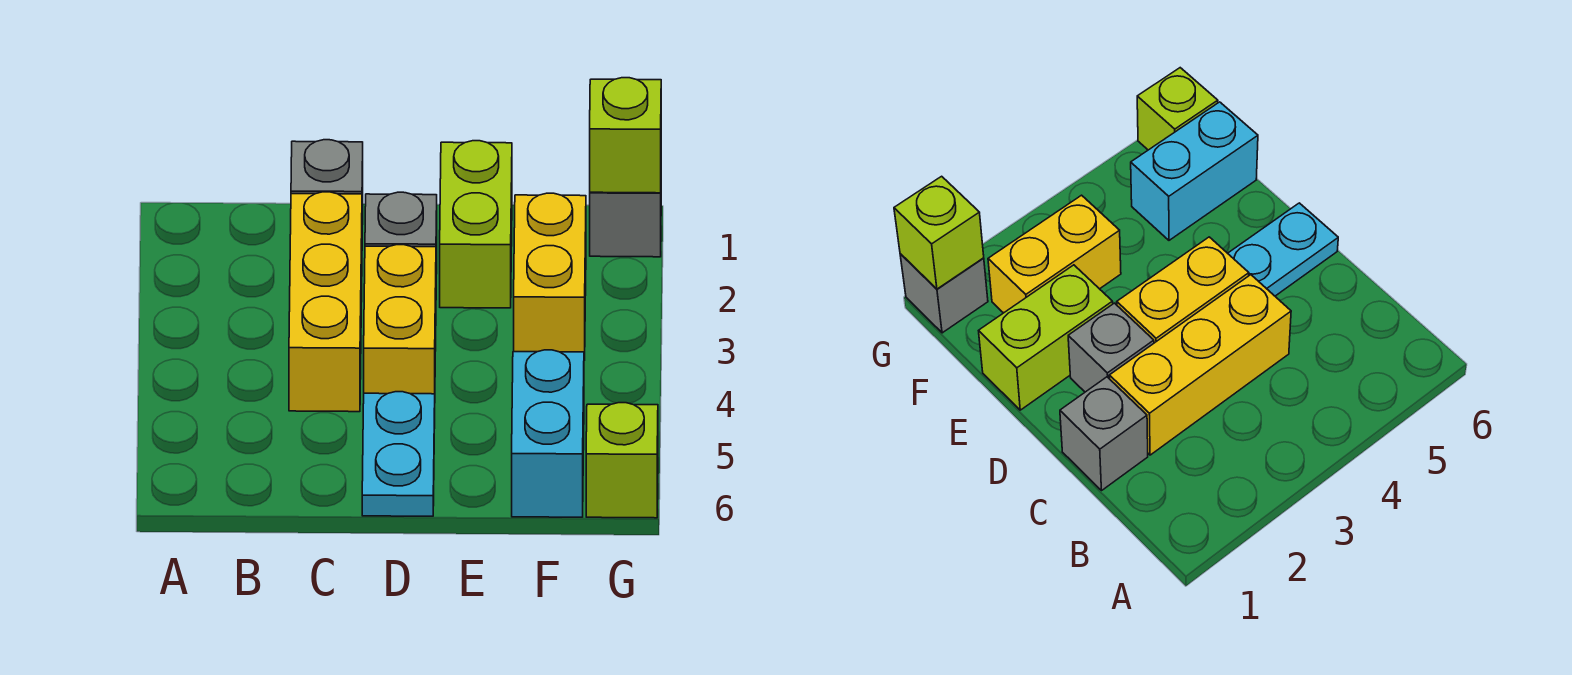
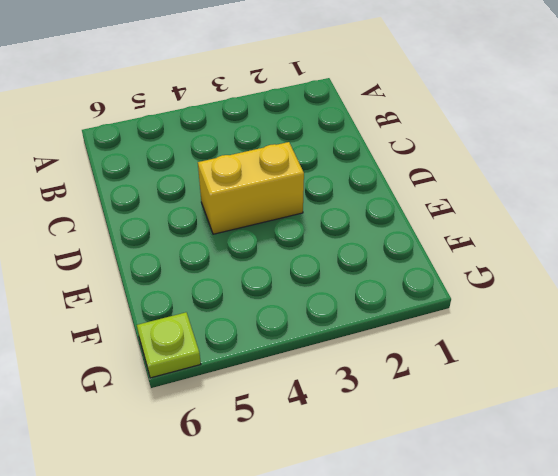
lime plate G6 level 1 -> lime brick G6 level 1
none -> grey brick C1 level 1
none -> yellow brick C2:C4 level 1

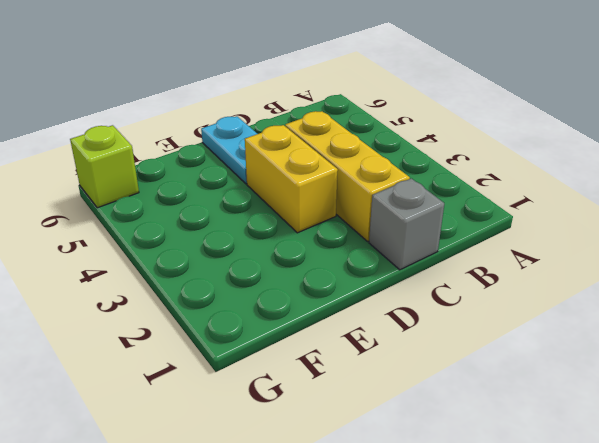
none -> grey brick D2 level 1
none -> lime brick E1:E2 level 1

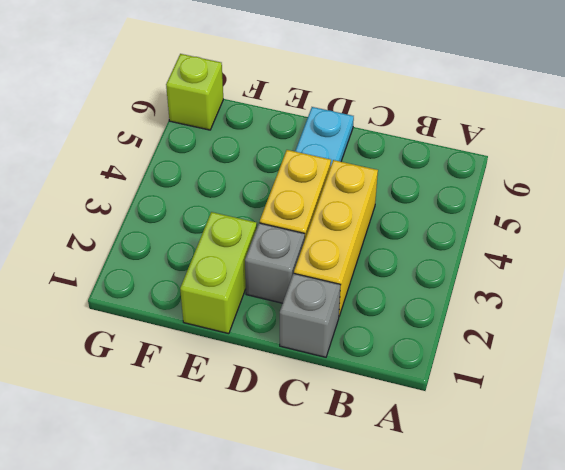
none -> yellow brick F2:F3 level 1
none -> cyan brick F5:F6 level 1

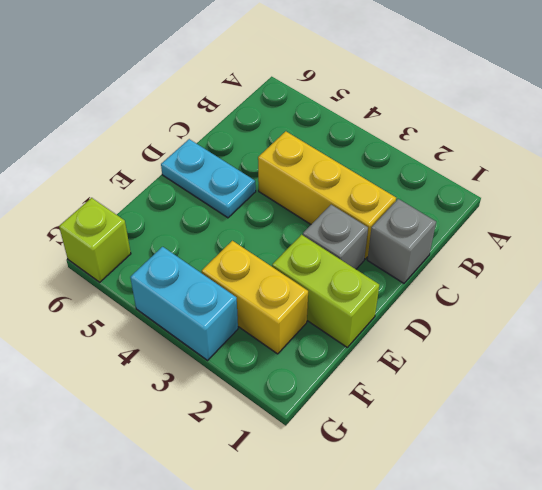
cyan brick G3:G4 level 1 -> cyan brick F5:F6 level 1
none -> yellow brick D3:D4 level 1
none -> grey brick G1 level 1

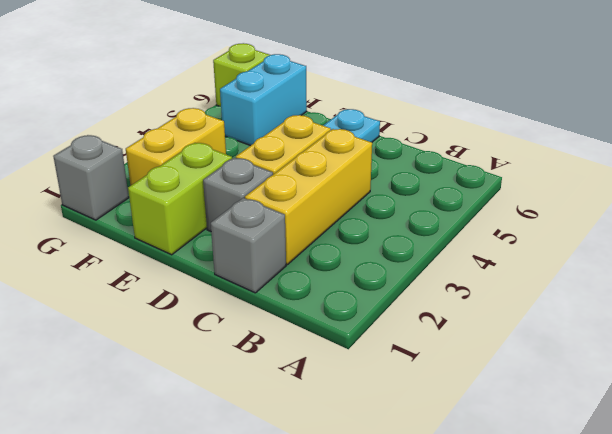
none -> lime brick G1 level 2

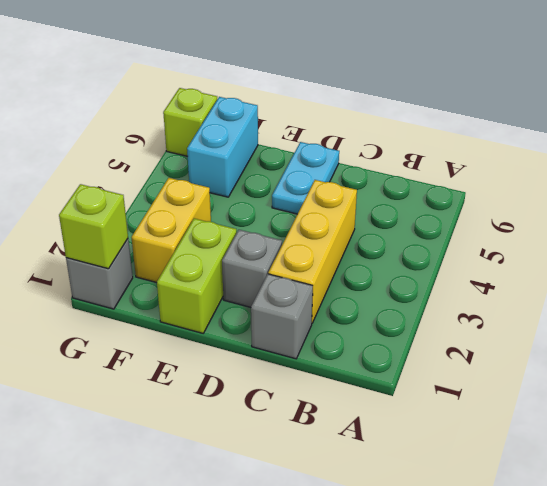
none -> yellow brick D3:D4 level 1

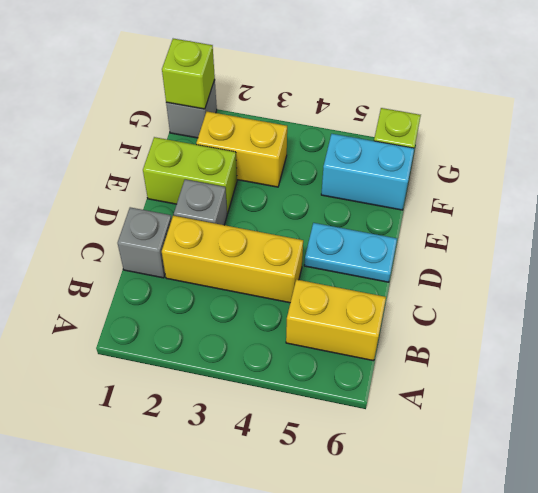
yellow brick B5:B6 level 1 -> yellow brick D3:D4 level 1

